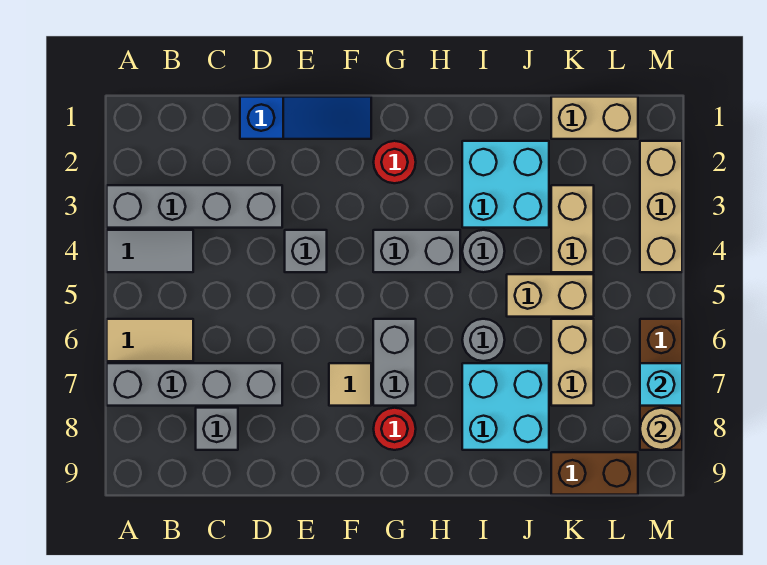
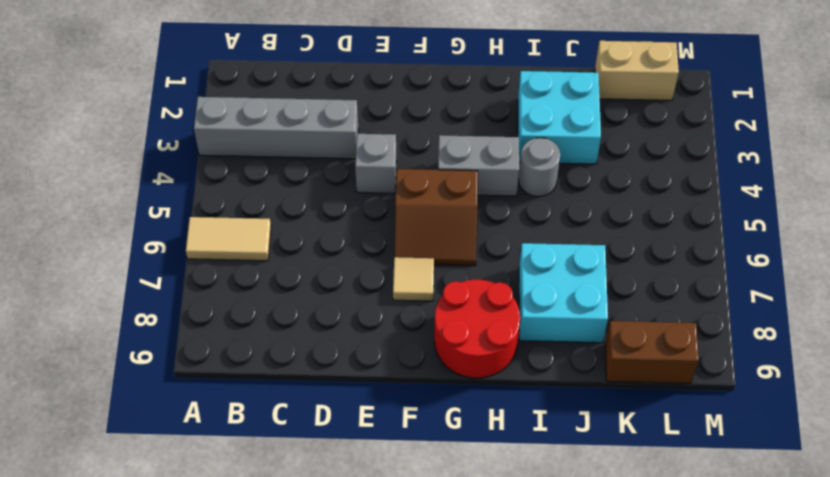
brown slope F5:G6 level 1 top 5 -> grey brick G6:G7 level 1
red round brick G8:H9 level 1 -> red round brick G8 level 1
none -> grey tile A4:B4 level 1
none -> grey brick A7:D7 level 1
none -> grey brick C8 level 1

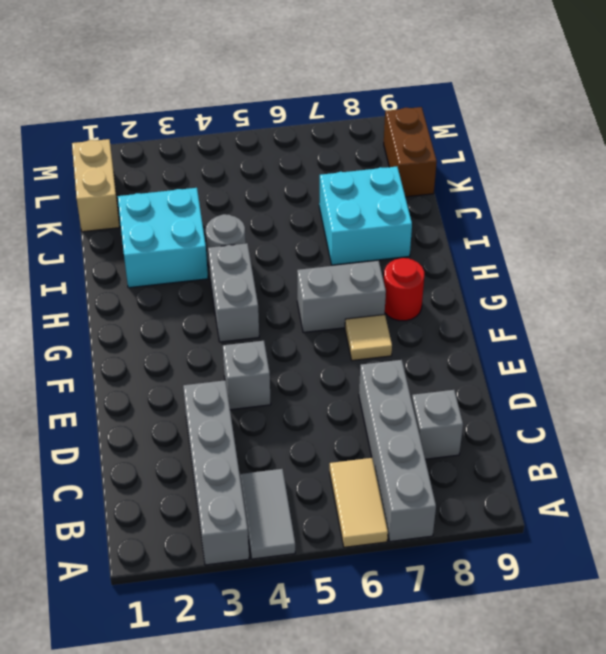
none -> blue slope D1:F1 level 1 top D
none -> red round brick G2 level 1
none -> grey round brick I6 level 1

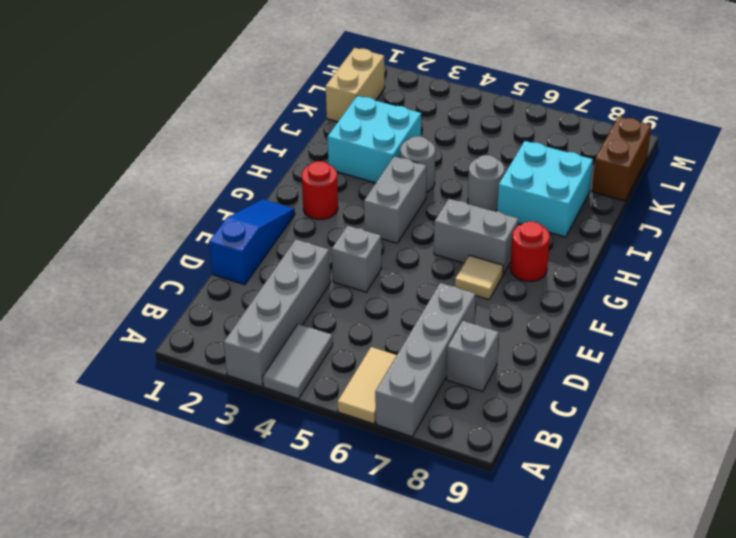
none -> tan brick J5:K5 level 1
none -> tan brick K3:K4 level 1
none -> tan brick K6:K7 level 1

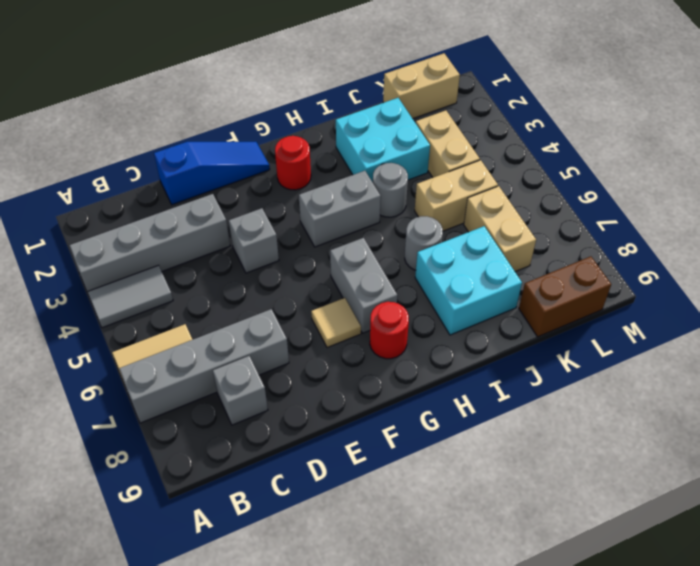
none -> tan brick M2:M4 level 1
none -> brown brick M6:M8 level 1
none -> cyan brick M7 level 2

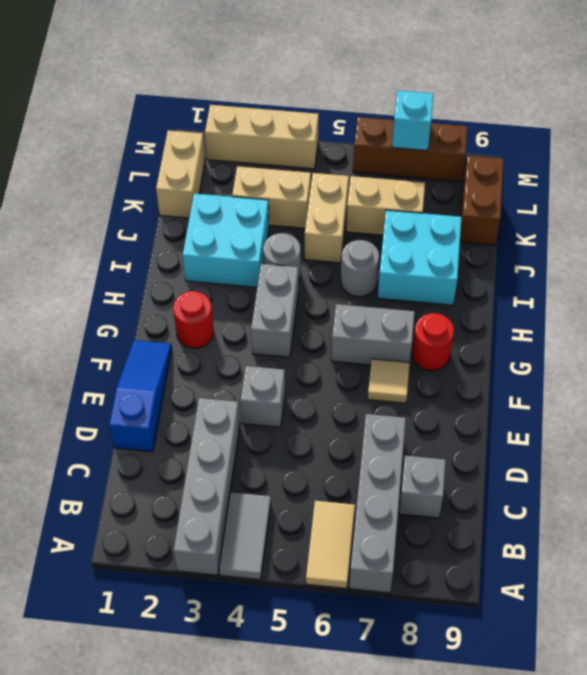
none -> tan round brick M8 level 2

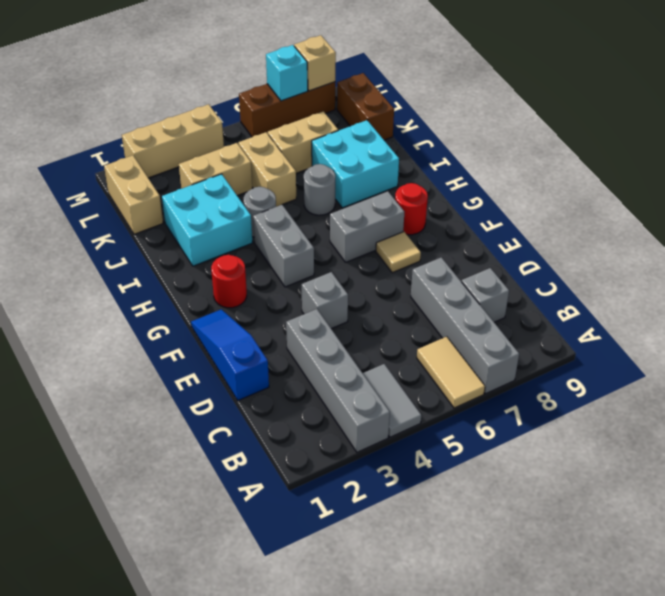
tan brick M8 level 2 -> tan round brick M8 level 2

